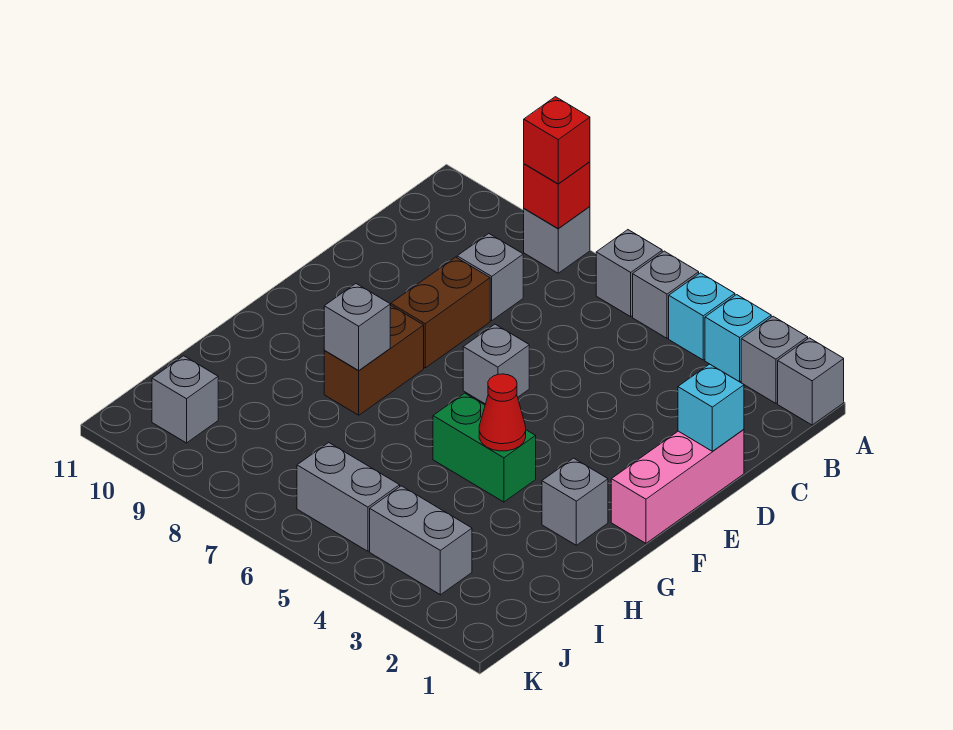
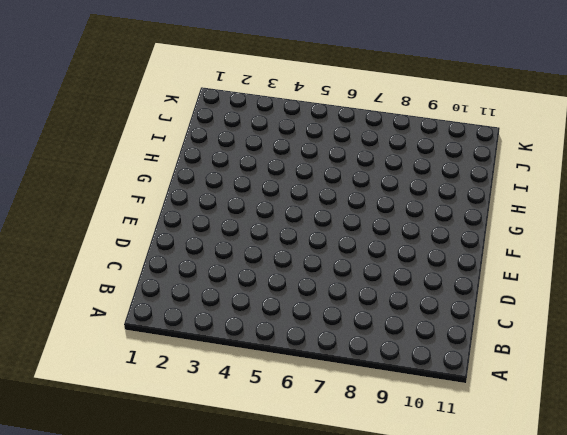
none -> grey brick A1 level 1
none -> grey brick A2 level 1
none -> cyan brick A3 level 1

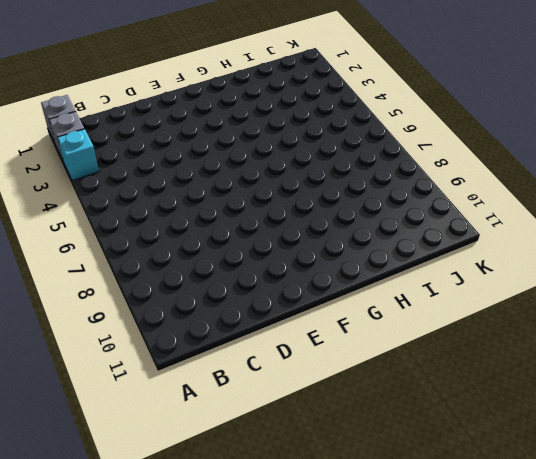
none -> cyan brick A4 level 1
none -> grey brick A5 level 1
none -> grey brick A6 level 1

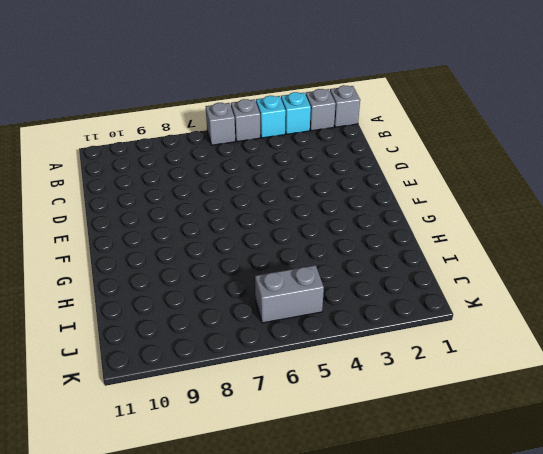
none -> grey brick A8 level 1
none -> grey brick C8 level 1
none -> pink brick D1:F1 level 1

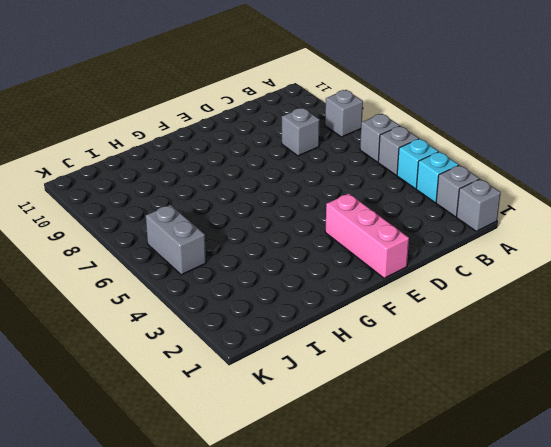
pink brick E1:E3 level 1 -> pink brick D1:F1 level 1
none -> brown brick D8:E8 level 1
none -> grey brick E6 level 1
none -> brown brick F8:G8 level 1

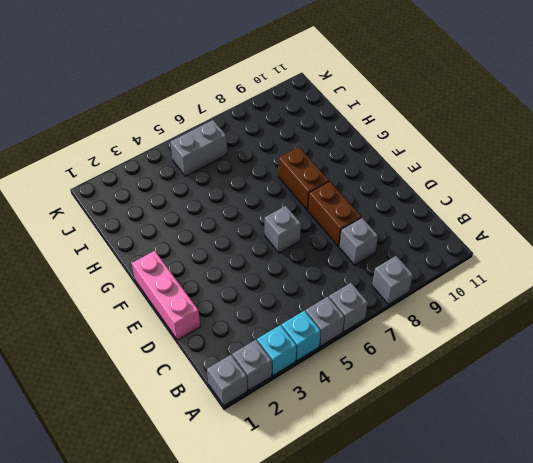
none -> grey brick G2 level 1
none -> green brick G4:G5 level 1
none -> grey brick J3:J4 level 1

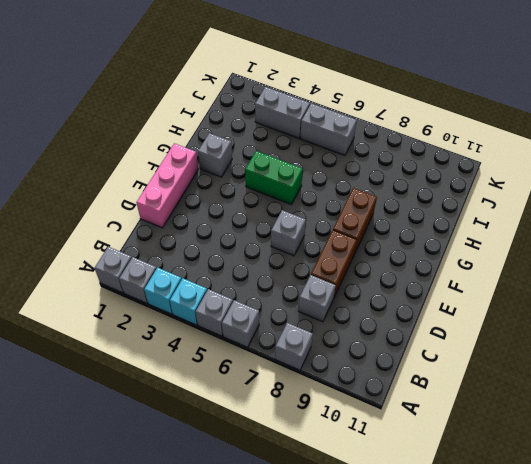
none -> grey brick J10 level 1
none -> red brick A8 level 2
none -> cyan brick D1 level 2

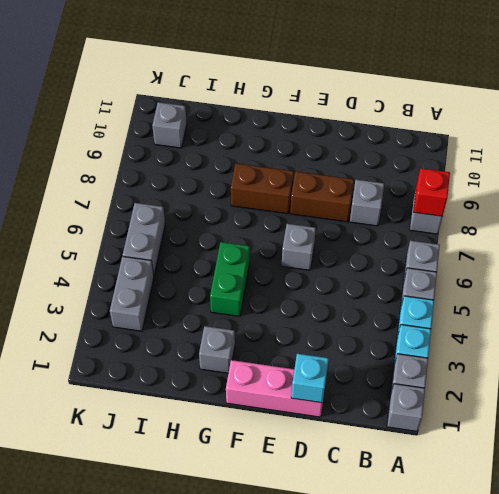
none -> red cone G4 level 2
none -> grey brick G8 level 2
none -> red brick A8 level 3

